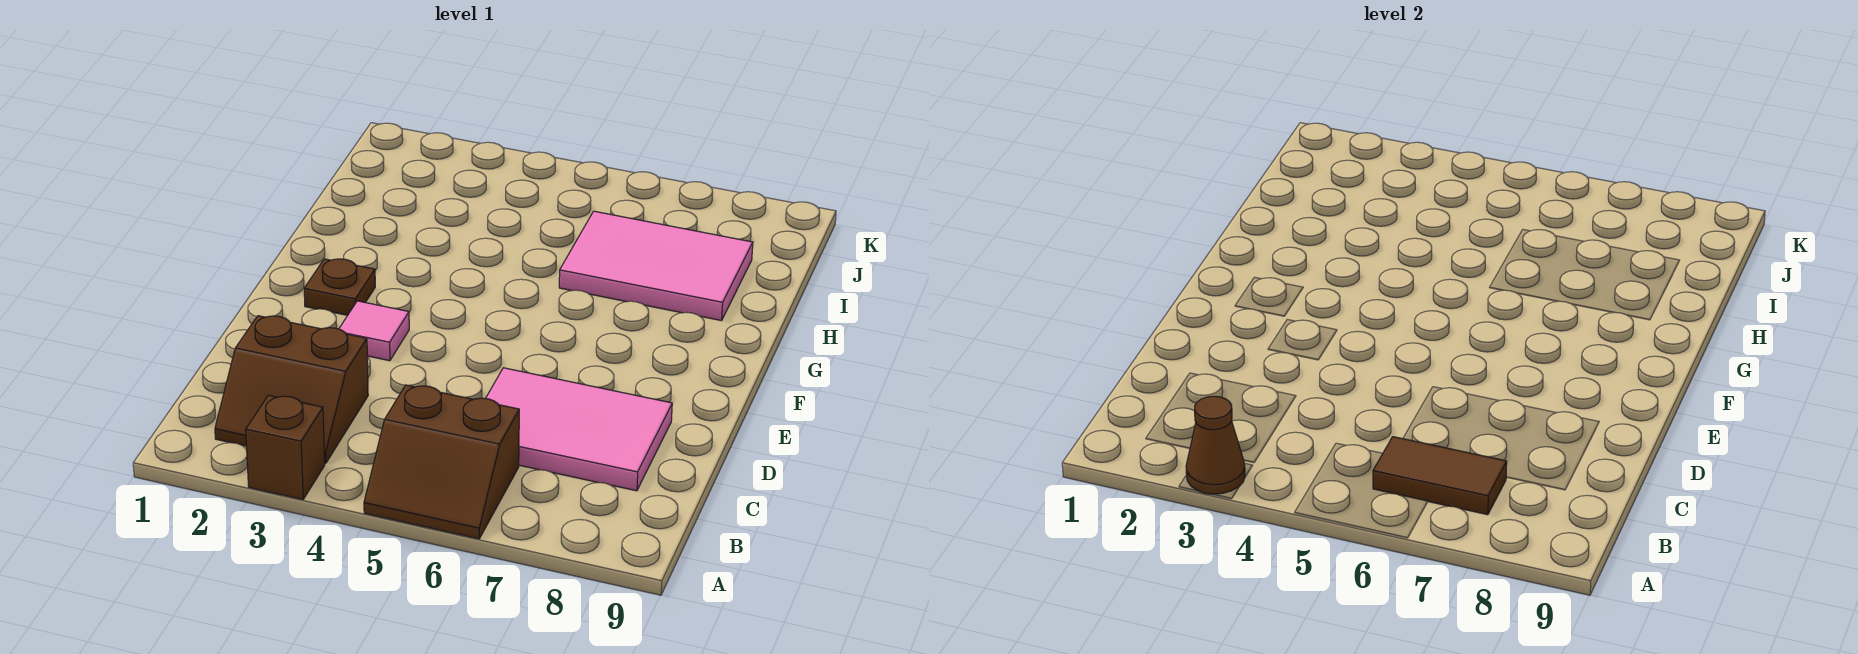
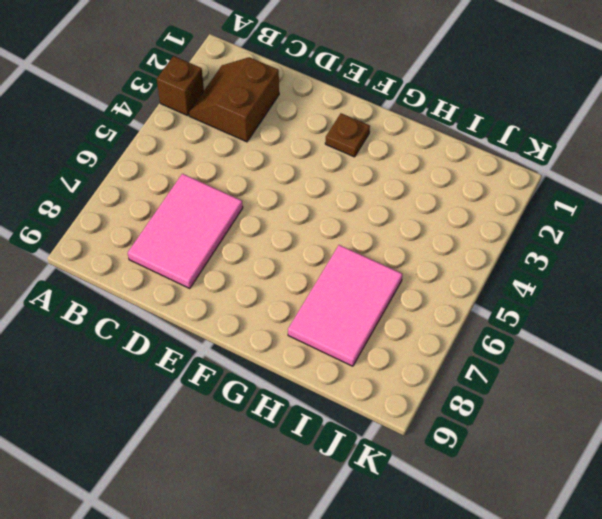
none -> brown slope A5:B6 level 1 top B
none -> pink tile E3 level 1

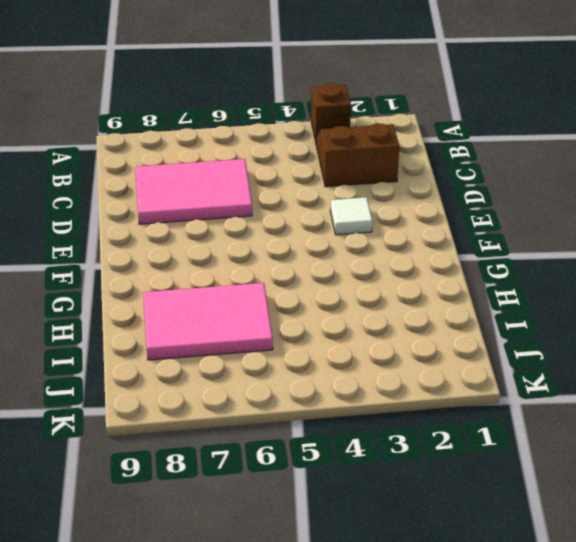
white tile E3 level 1 -> pink tile E3 level 1
none -> brown slope A5:B6 level 1 top B
none -> brown plate F2 level 1

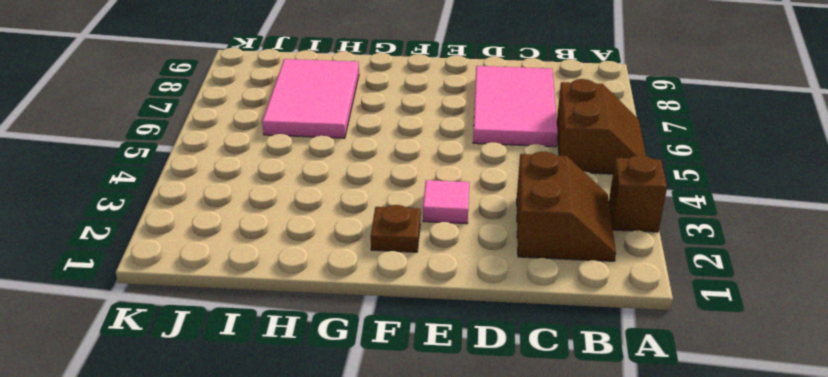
none -> brown cone A3 level 2
none -> brown tile B6:B7 level 2

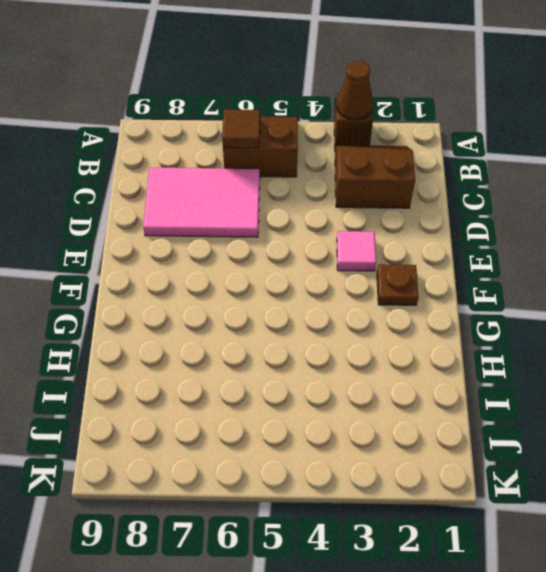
brown tile B6 level 2 -> brown tile B6:B7 level 2
none -> pink tile H6:I8 level 1

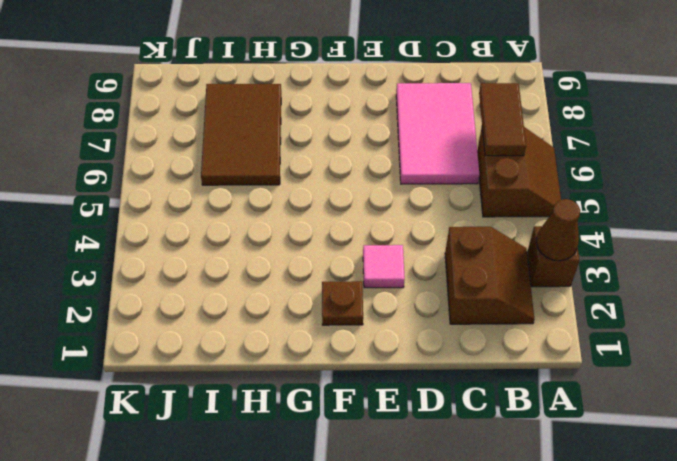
brown tile H6:I8 level 1 -> pink tile H6:I8 level 1

